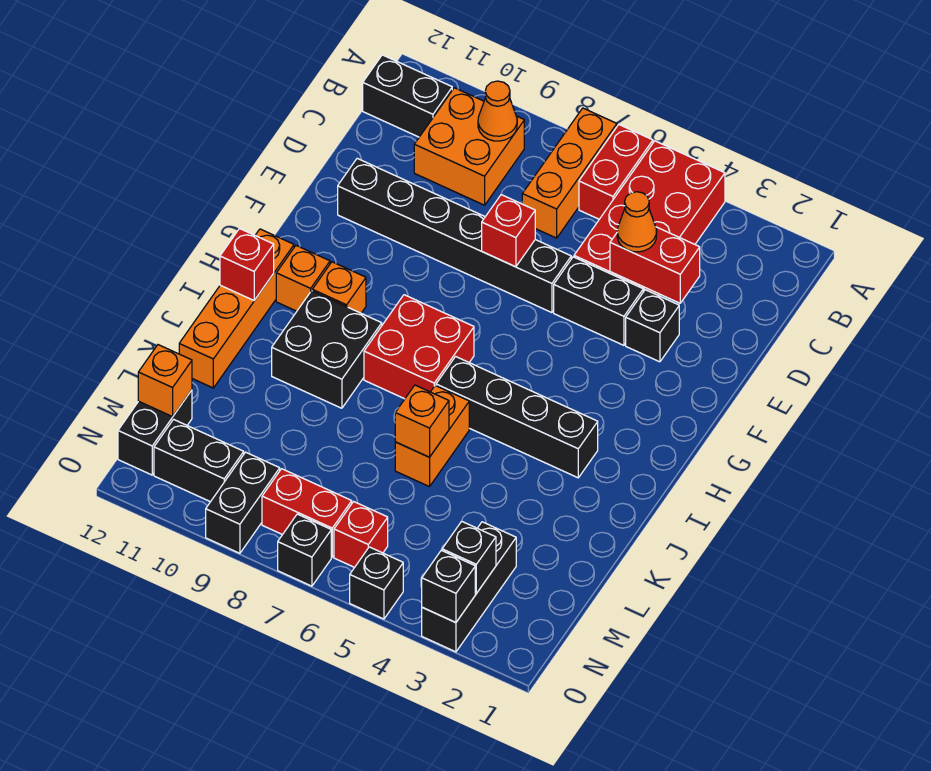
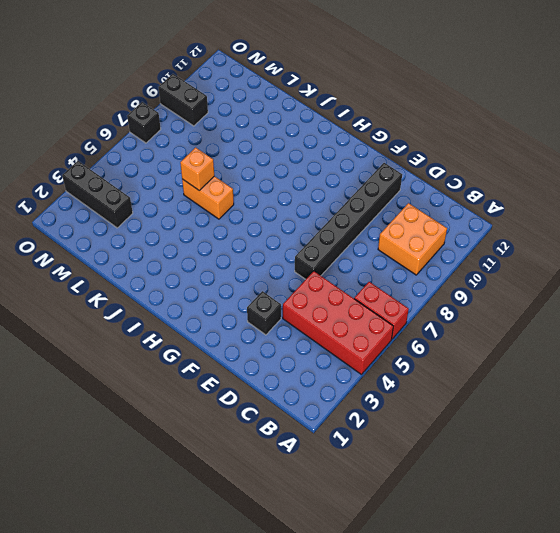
none -> orange brick A7:C7 level 1
none -> black brick B11:B12 level 1
none -> black brick E4:E5 level 1
none -> red brick H7:I8 level 1

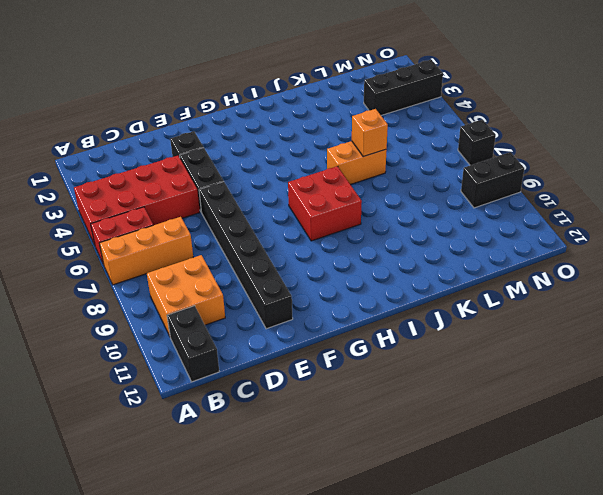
none -> orange brick H10 level 1
none -> orange brick H11 level 1
none -> orange brick H12:K12 level 1
none -> black brick I3:I6 level 1

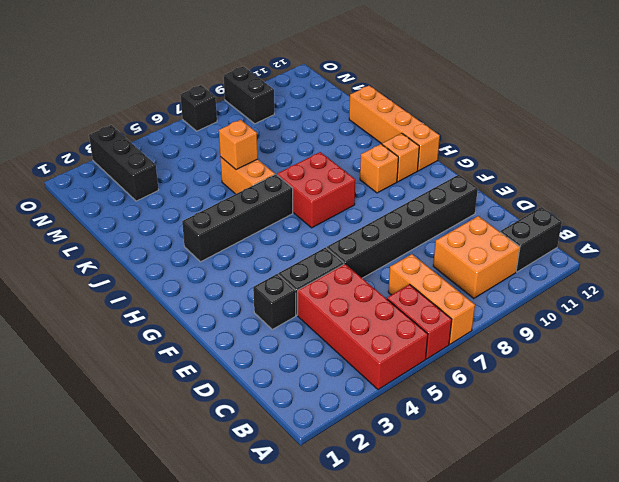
none -> black brick I9:J10 level 1
none -> black brick M12:N12 level 1
none -> red brick N6 level 1
none -> red brick N7:N8 level 1

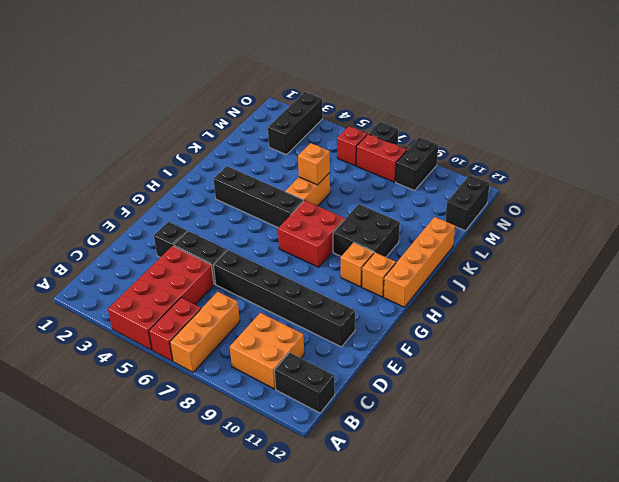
none -> black brick N10:N11 level 1
none -> black brick O5 level 1
none -> orange cone B9 level 2
none -> red brick D3:D4 level 2

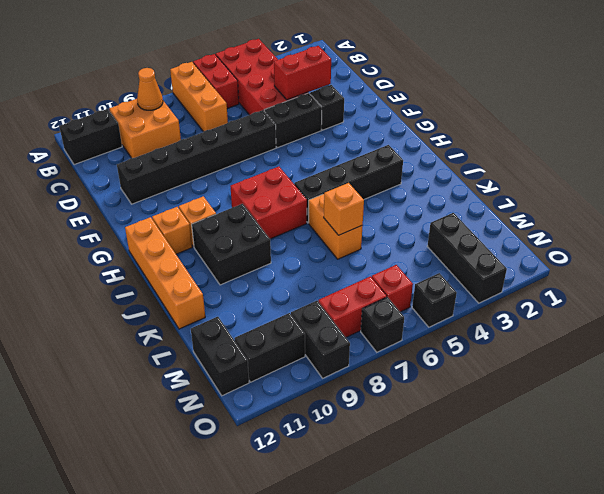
none -> red brick E7 level 2
none -> red brick I12 level 2
none -> orange brick M12 level 2
none -> black brick N3 level 2

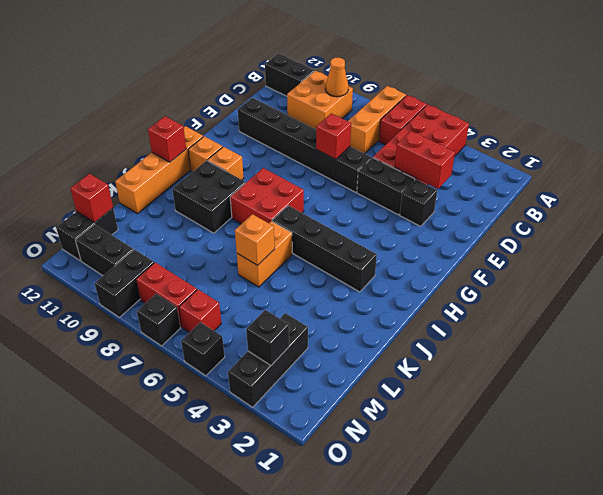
red brick M12 level 2 -> orange brick M12 level 2
none -> black brick O3 level 2
none -> orange cone D4 level 3

